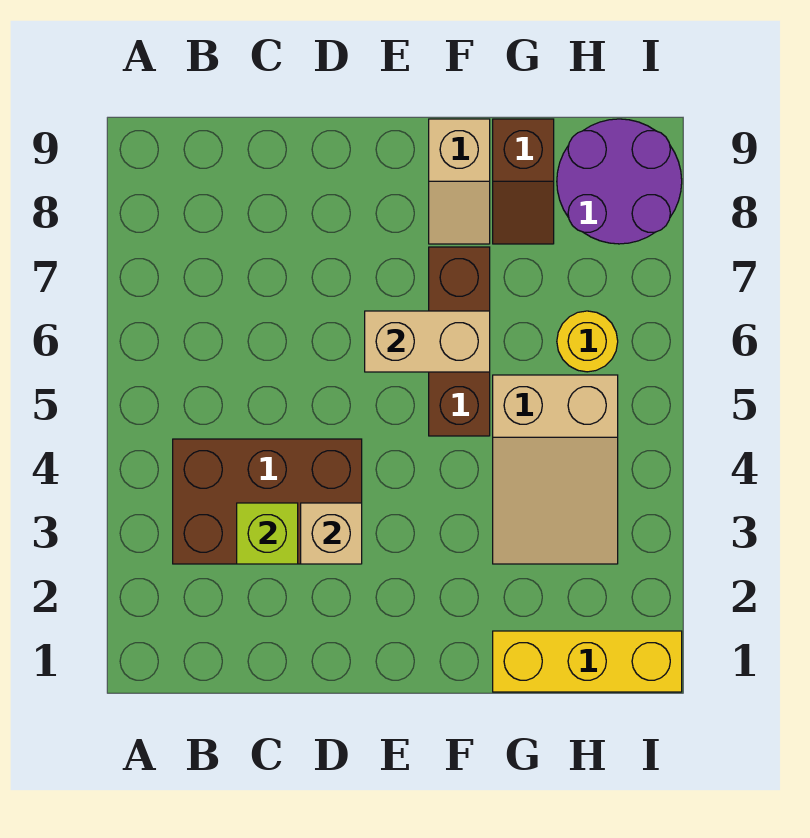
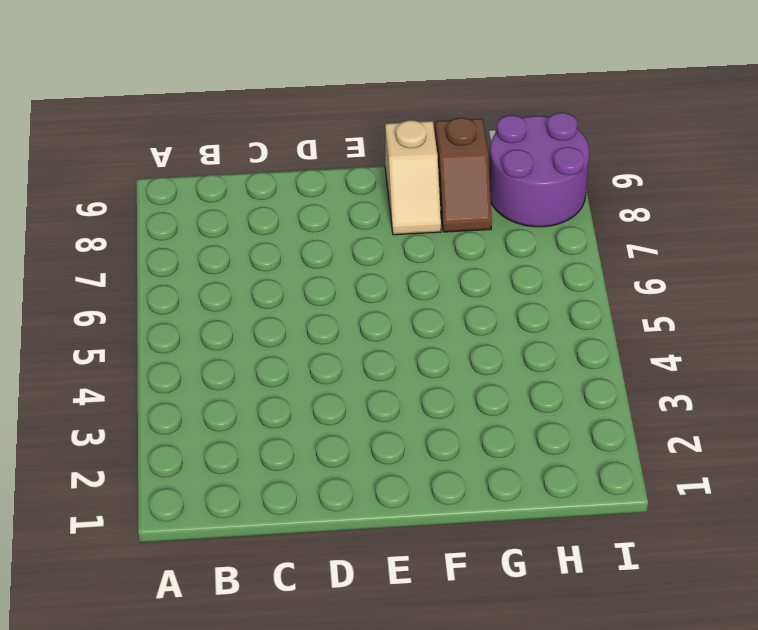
none -> brown brick B3:D4 level 1
none -> brown brick F5:F7 level 1

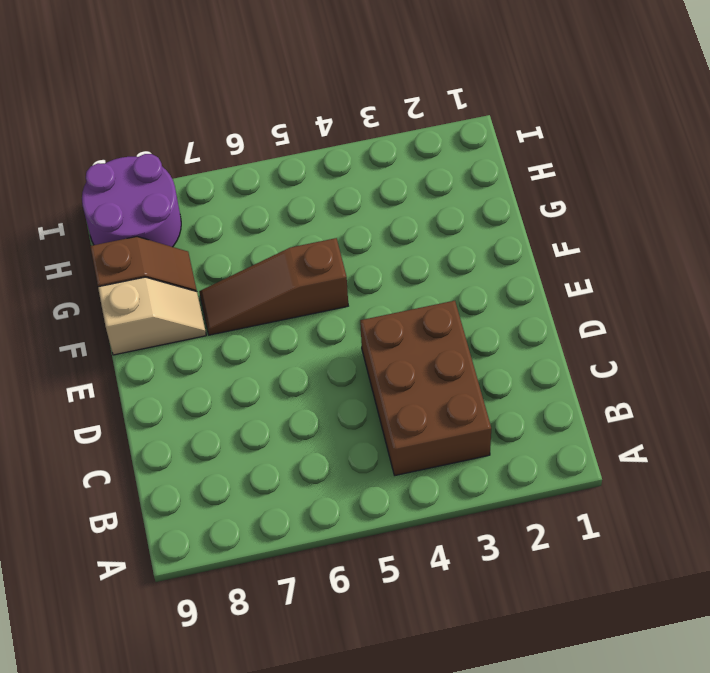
brown slope F5:F7 level 1 top 5 -> brown brick F5:F7 level 1
none -> yellow brick G1:I1 level 1
none -> tan slope G3:H5 level 1 top 5

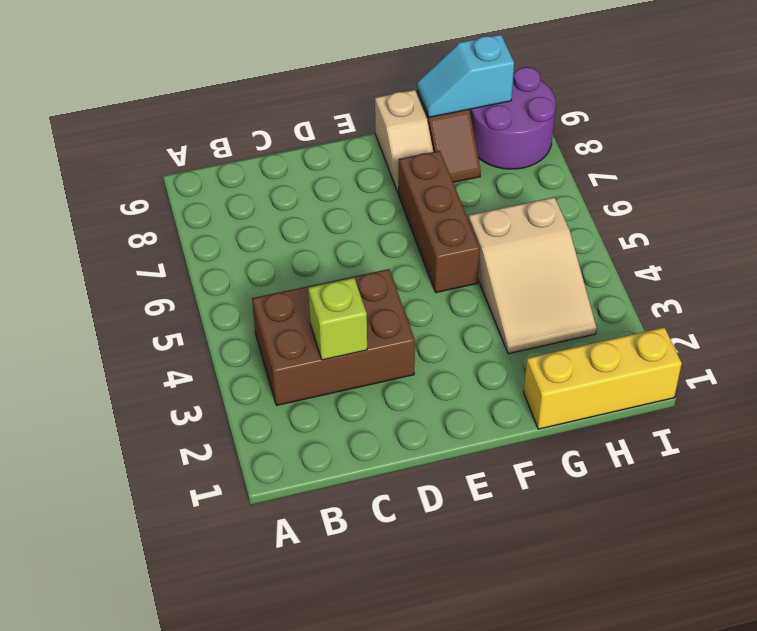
cyan slope G9:H9 level 2 top H -> none
none -> yellow round brick H6 level 1
none -> tan brick D3 level 2

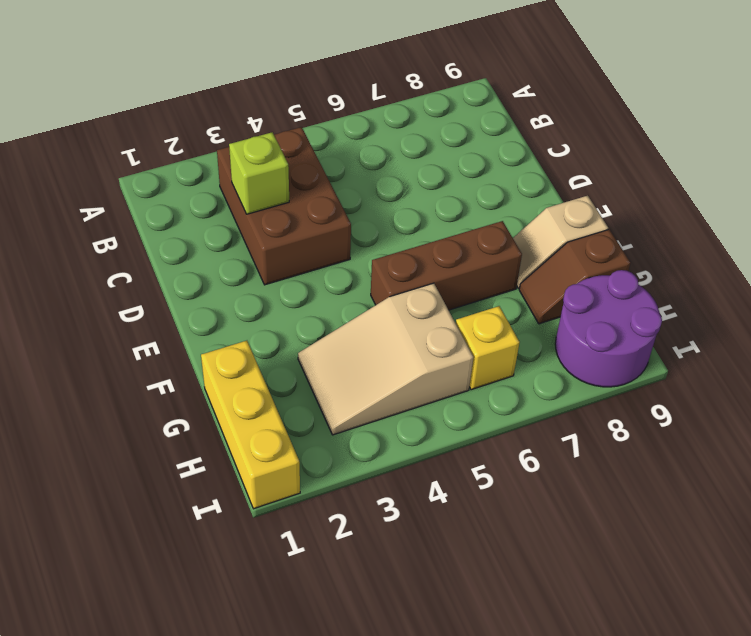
yellow brick H6 level 1 -> yellow round brick H6 level 1
none -> tan brick D3 level 2
none -> tan brick E6:F6 level 2

